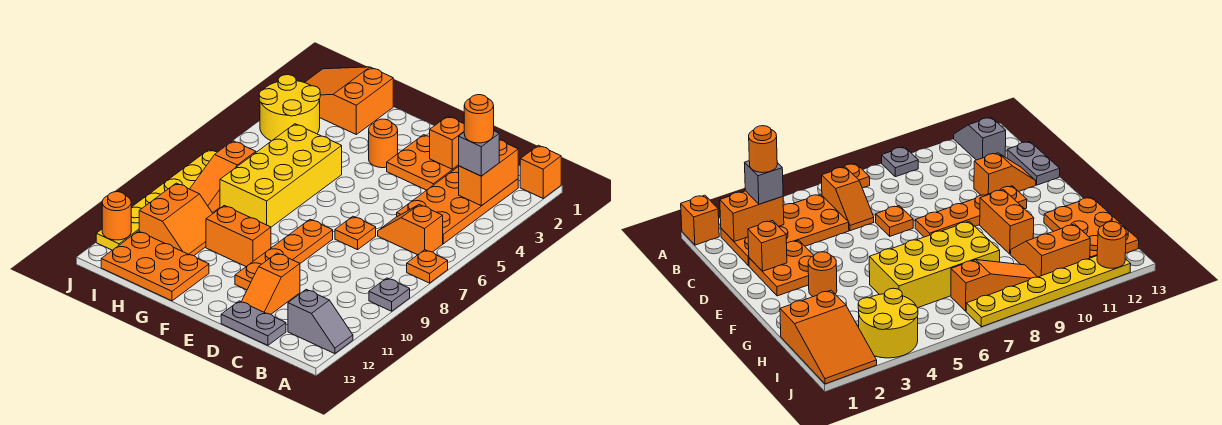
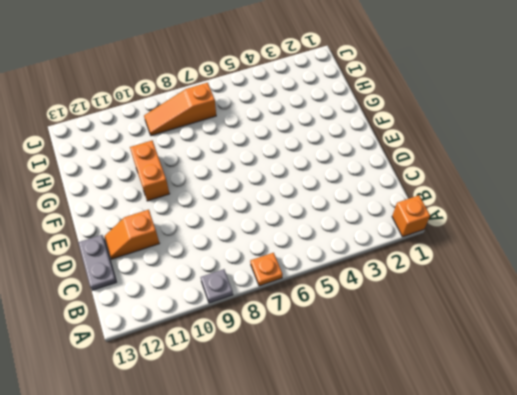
none -> grey slope A12:B12 level 1 top B
none -> orange plate B2:C5 level 1
none -> orange slope B6:C6 level 1 top B

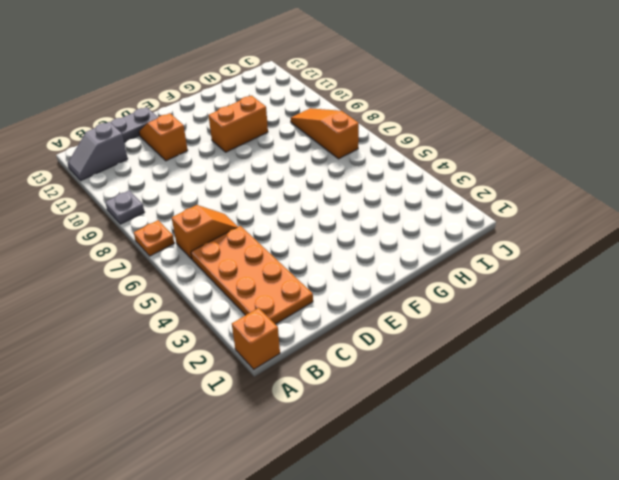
none -> orange plate D2:E3 level 1
none -> orange plate D7 level 1
none -> orange plate E8:E11 level 1

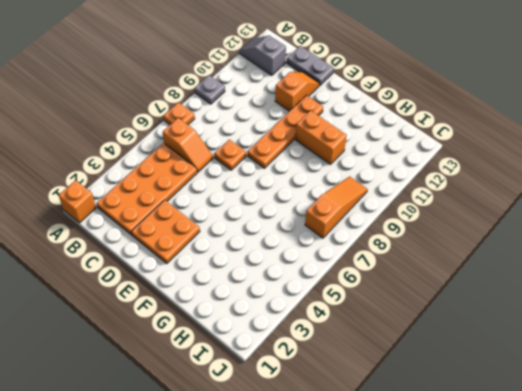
none -> orange round brick F3 level 1
none -> yellow brick G5:H8 level 1
none -> orange plate G12:I13 level 1

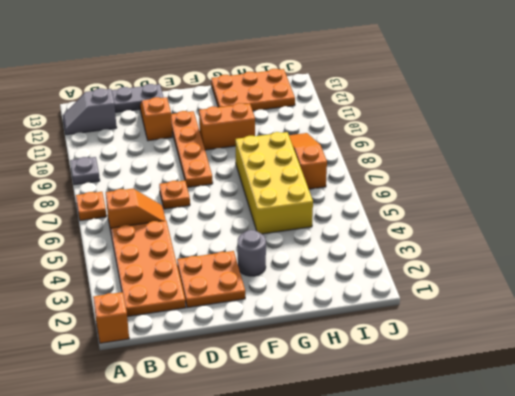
grey round brick F3 level 1 -> orange round brick F3 level 1
none -> orange slope H1:J2 level 1 top H
none -> orange slope H10:I11 level 1 top I
none -> yellow round brick I3:J4 level 1

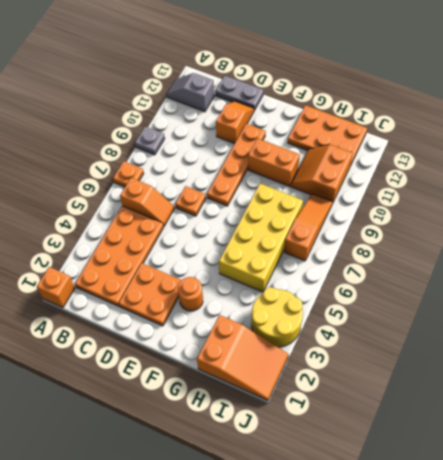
none -> yellow plate J7:J12 level 1
none -> orange brick B2:B3 level 2
none -> orange brick D2 level 2

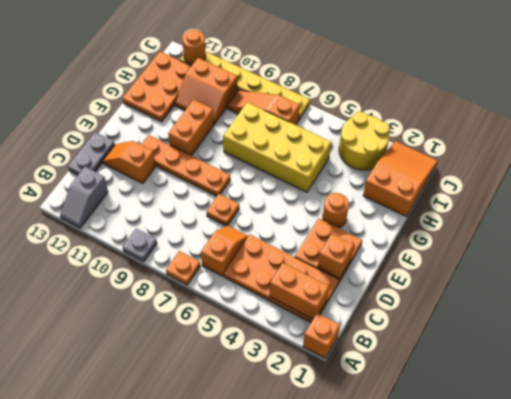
none -> grey brick B3 level 3
none -> orange round brick B3 level 4

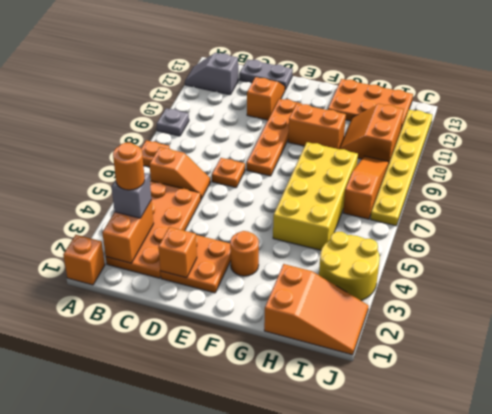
none -> orange round brick J12 level 2

